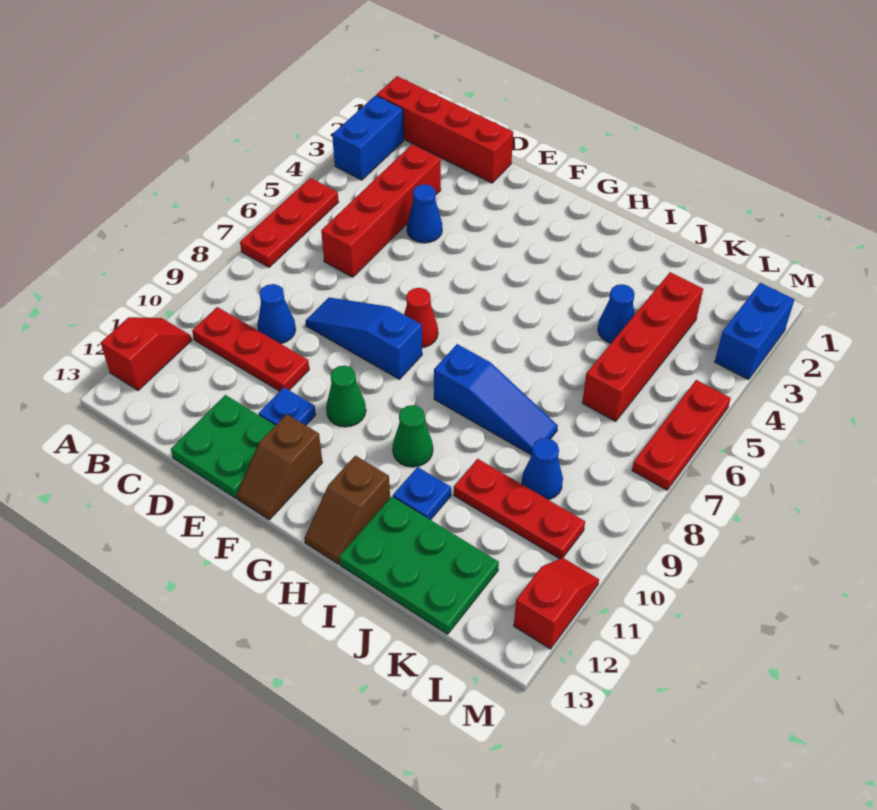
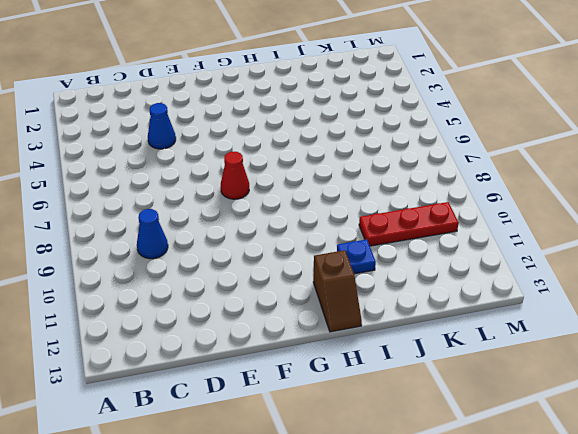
none -> red brick A1:D1 level 1
none -> blue brick A2:A3 level 1
none -> red plate A5:A7 level 1

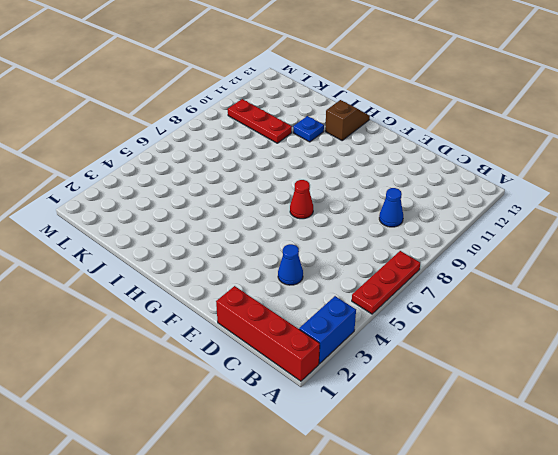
none -> red slope A11:A12 level 1 top 12
none -> red plate B10:D10 level 1
none -> red brick C3:C6 level 1

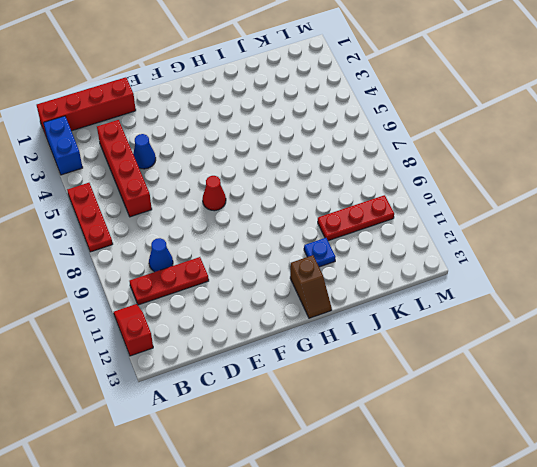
none -> blue slope D8:F8 level 1 top F
none -> green plate D12:E13 level 1
none -> blue plate E11 level 1

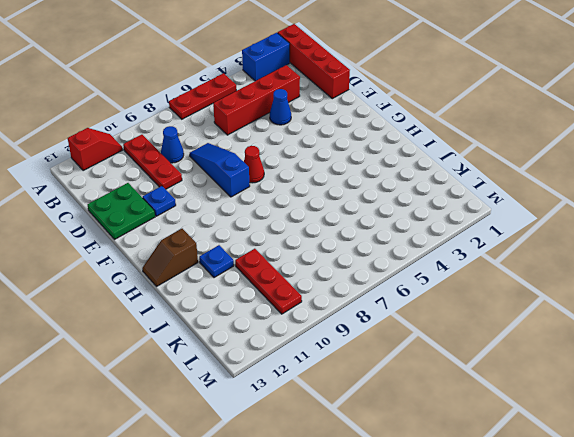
none -> green cone F10 level 1
none -> brown slope F12:F13 level 1 top 12
none -> blue slope H8:J8 level 1 top H

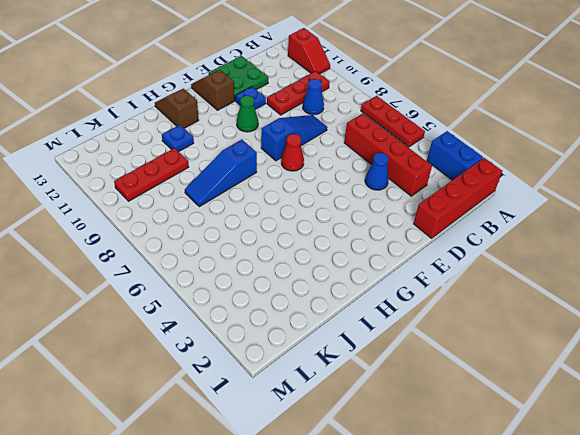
none -> green cone H10 level 1
none -> green plate I12:K13 level 1
none -> blue cone J4 level 1

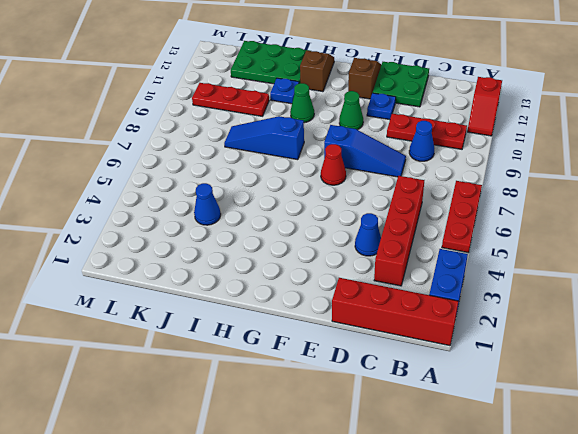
none -> red brick K3:K6 level 1
none -> blue cone K9 level 1
none -> blue brick M2:M3 level 1

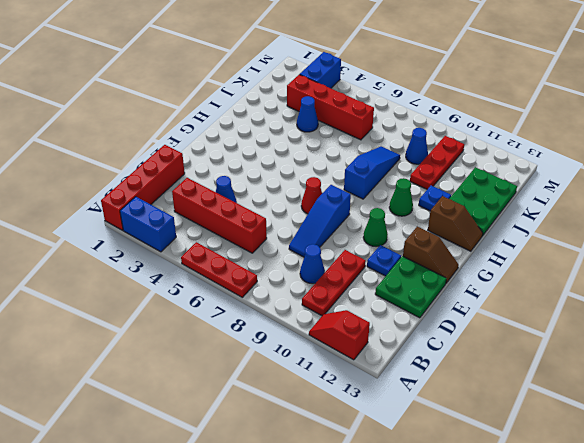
blue brick L3:M3 level 1 -> blue brick M2:M3 level 1
none -> red plate M5:M7 level 1
none -> red slope M11:M12 level 1 top 12

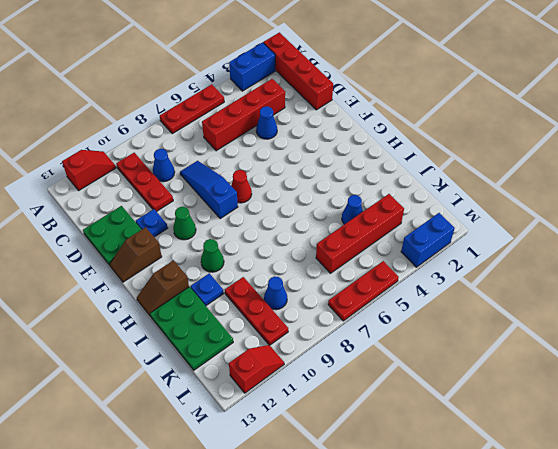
none -> blue slope H8:J8 level 1 top H

